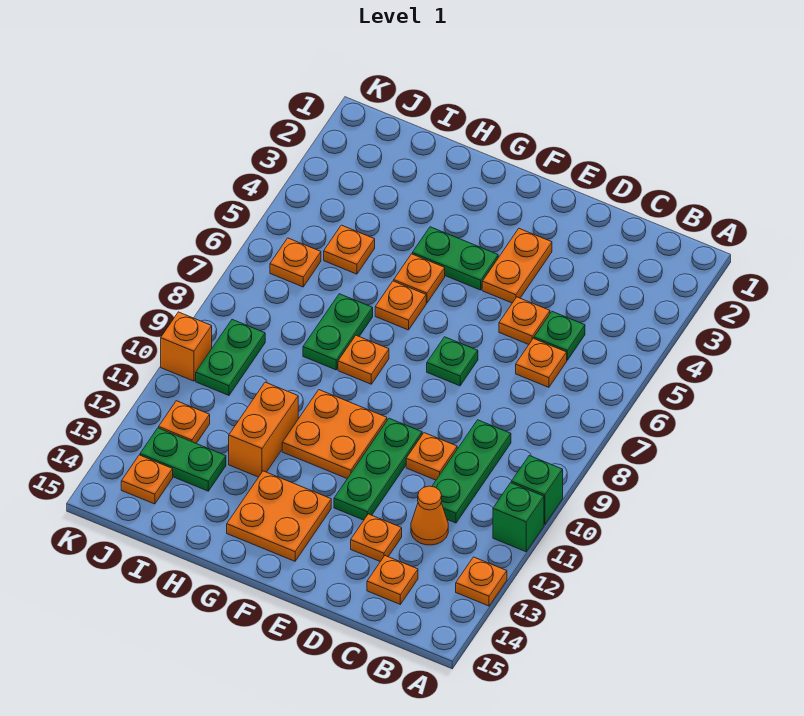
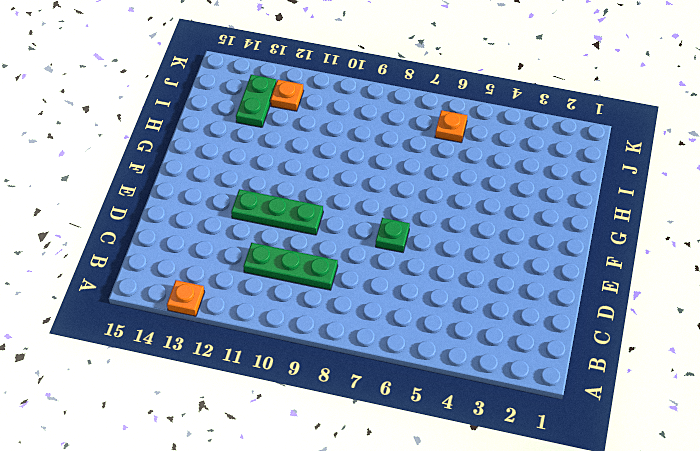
none -> green brick A10 level 1
none -> green brick A11 level 1
none -> green plate C5 level 1

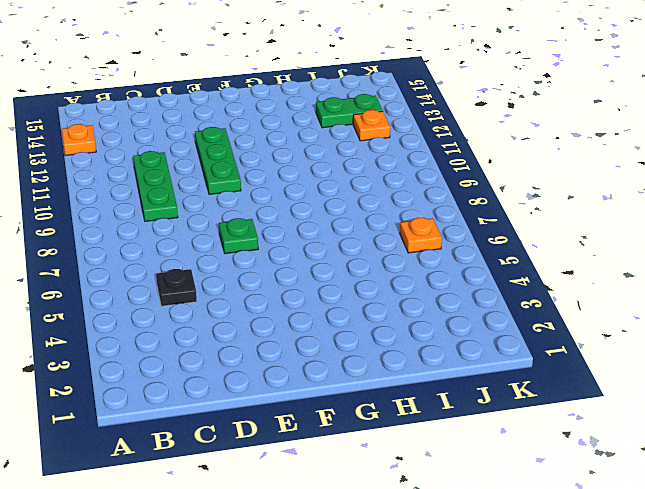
black plate C5 level 1 -> green plate C5 level 1
none -> green brick A10 level 1
none -> green brick A11 level 1
none -> orange plate C6 level 1

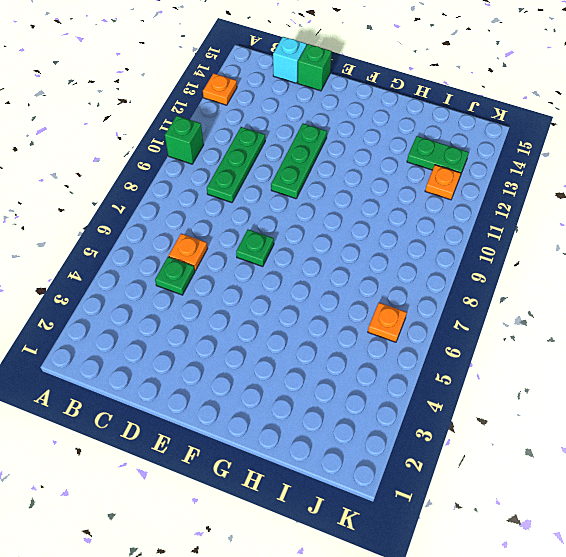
cyan brick C15 level 1 -> none
green brick D15 level 1 -> green brick A11 level 1
none -> orange cone C12 level 1
none -> orange plate C14 level 1
none -> orange plate D5 level 1

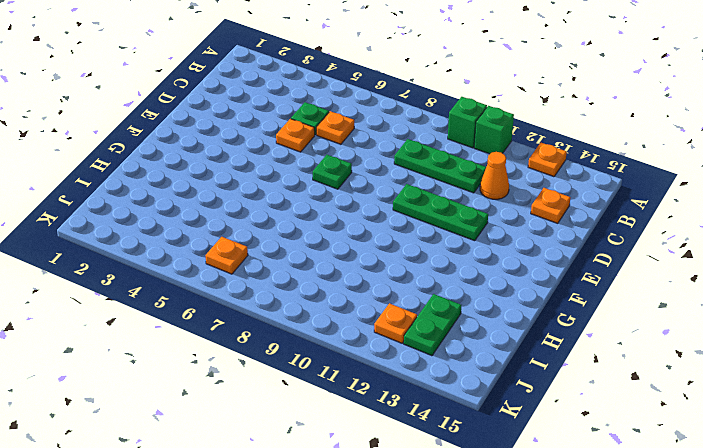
none -> orange plate D10 level 1
none -> orange plate D13 level 1
none -> orange plate E3:E4 level 1

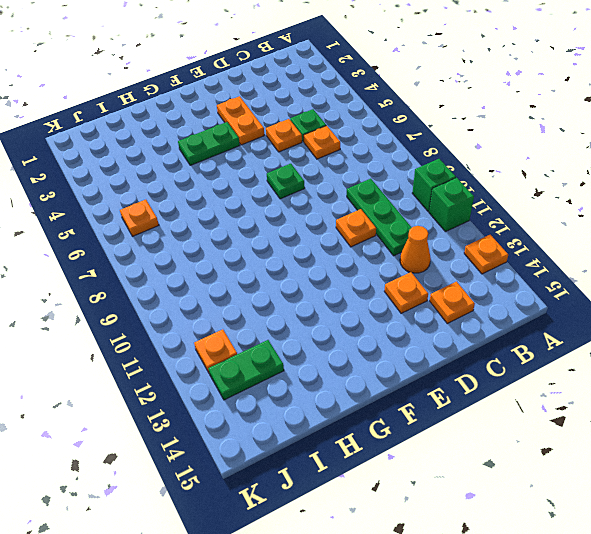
none -> green plate E10:E12 level 1
none -> orange plate F10:G11 level 1
none -> orange plate F13:G14 level 1

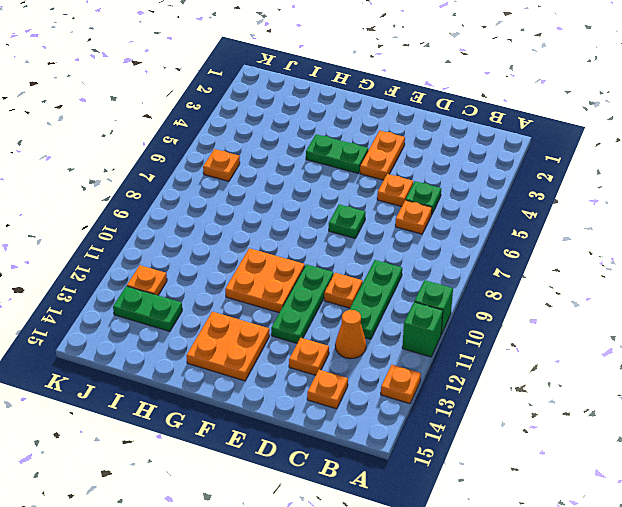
none -> orange plate G5 level 1
none -> orange plate G6 level 1
none -> orange plate G8 level 1

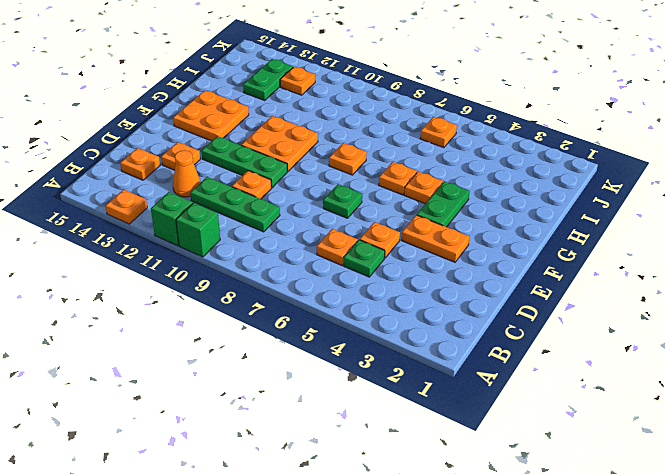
none -> green plate H7:H8 level 1
none -> orange brick H11:H12 level 1
none -> orange plate I5 level 1

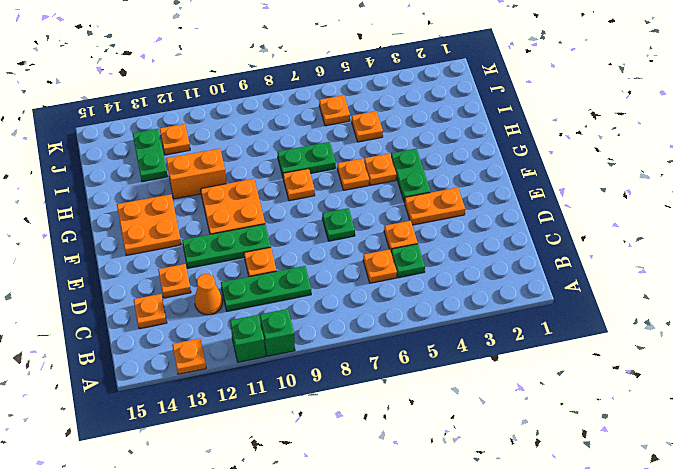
none -> green plate J9:J10 level 1
none -> orange plate J14 level 1
none -> orange brick K10 level 1

